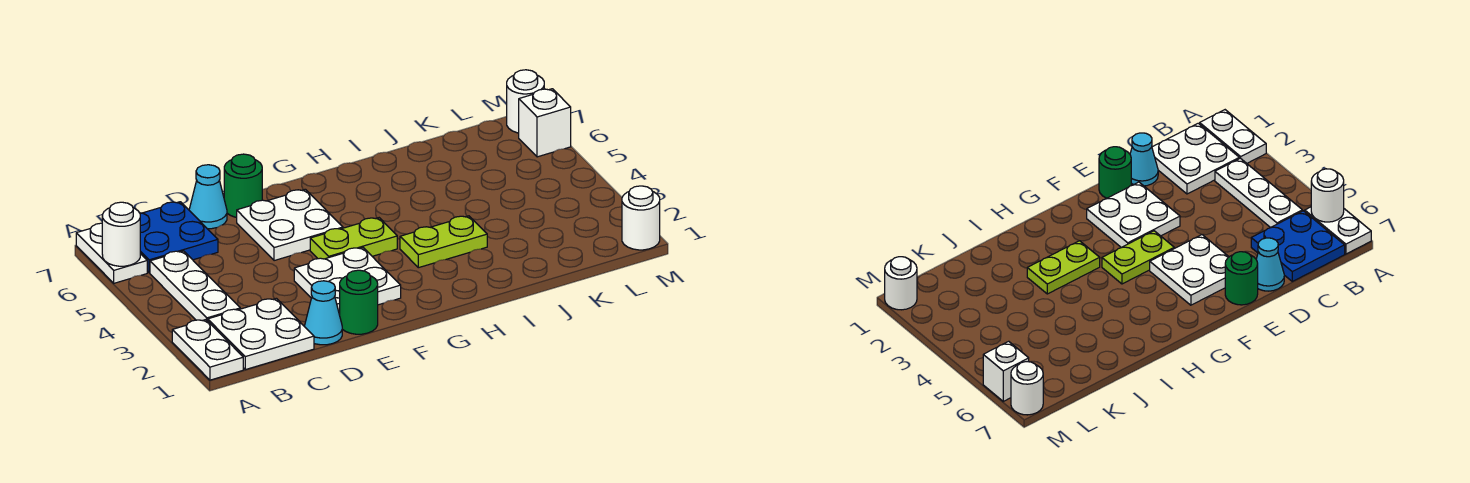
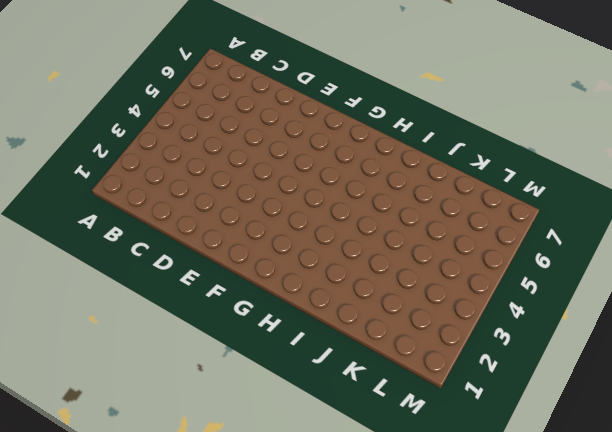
none -> white plate A1:A2 level 1
none -> white plate A6:A7 level 1
none -> white plate B1:C2 level 1

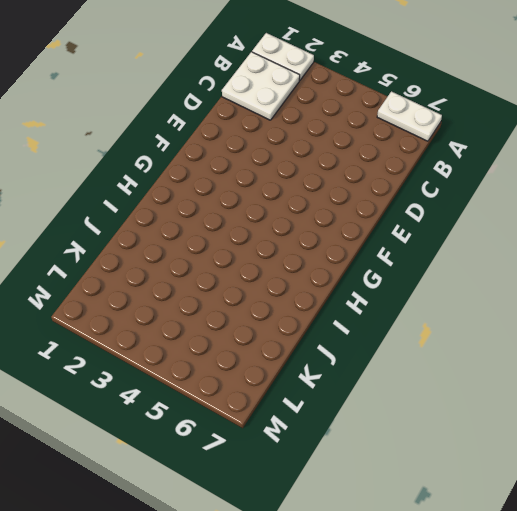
none -> white plate B3:B5 level 1
none -> blue plate B6:C7 level 1
none -> cyan cone D1 level 1

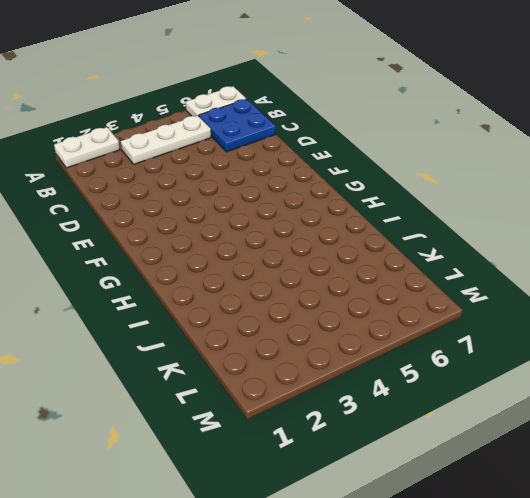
none -> white plate B1:C2 level 1
none -> cyan cone D1 level 1
none -> cyan cone D7 level 1

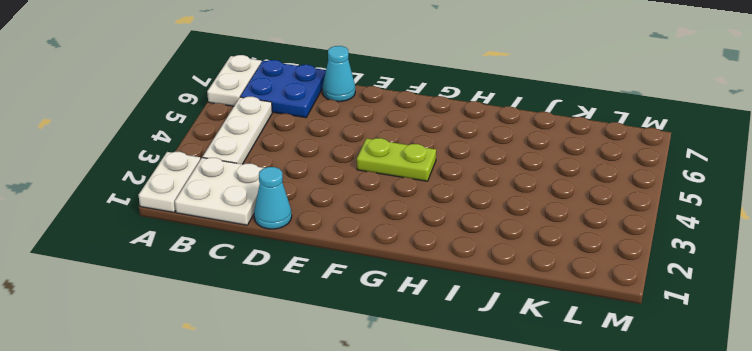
none -> green round brick E1 level 1
none -> white plate E2:F3 level 1
none -> white plate E5:F6 level 1

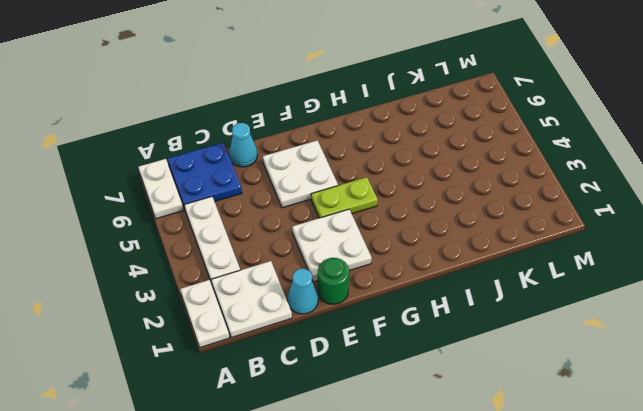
none -> green round brick E7 level 1
none -> lime plate H3:I3 level 1
none -> white round brick M1 level 1

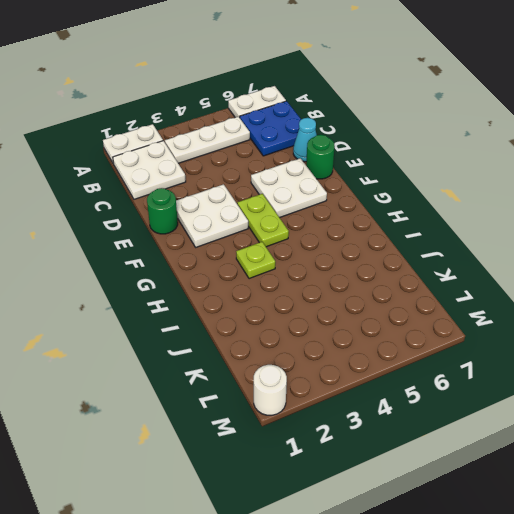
lime plate H3 level 1 -> lime plate H3:I3 level 1
none -> cyan cone D1 level 1
none -> white brick M6 level 1
none -> white round brick M7 level 1

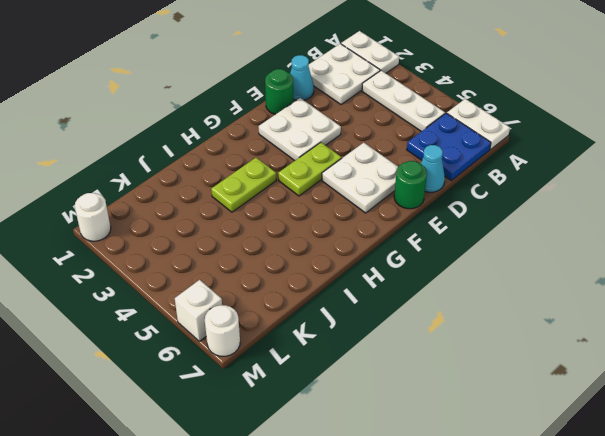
none -> white round brick A6 level 2

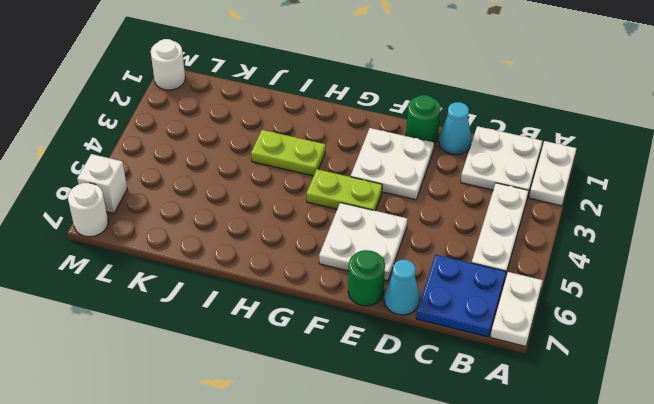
none -> white round brick A6 level 2

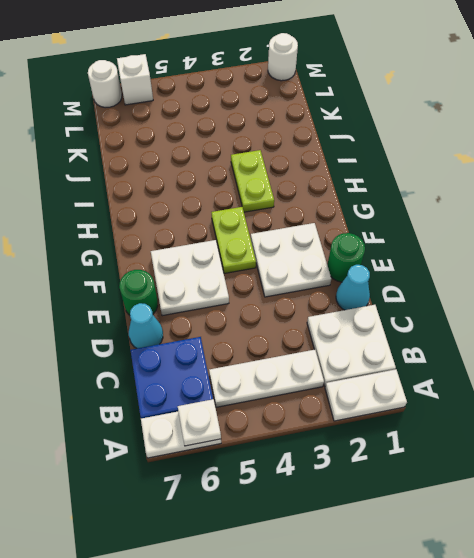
white plate A6 level 2 -> white round brick A6 level 2

